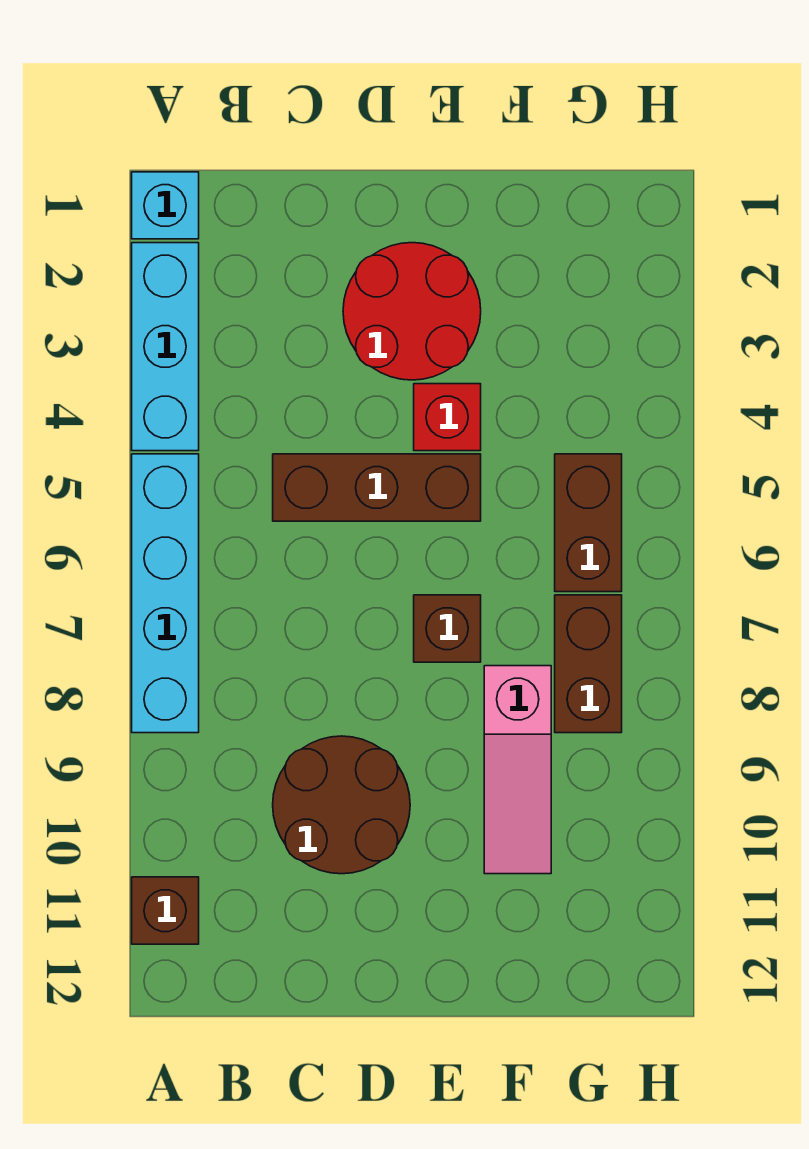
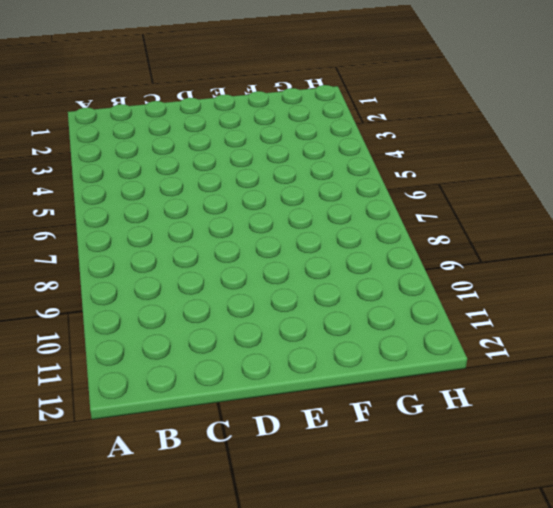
none -> cyan brick A1 level 1
none -> cyan brick A2:A4 level 1
none -> cyan brick A5:A8 level 1

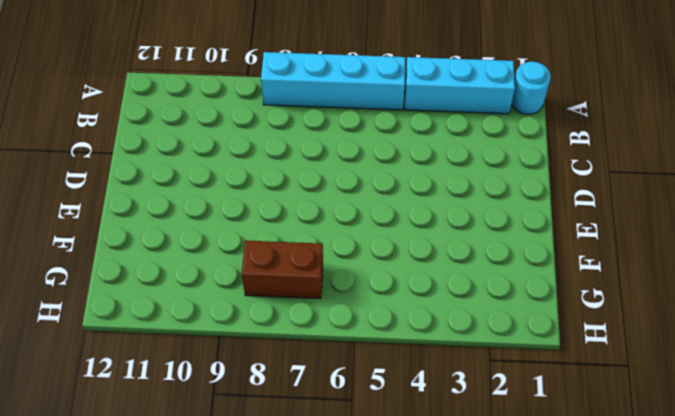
cyan round brick A1 level 1 -> cyan brick A1 level 1
none -> brown brick A11 level 1
none -> brown brick C5:E5 level 1
none -> brown round brick C9:D10 level 1

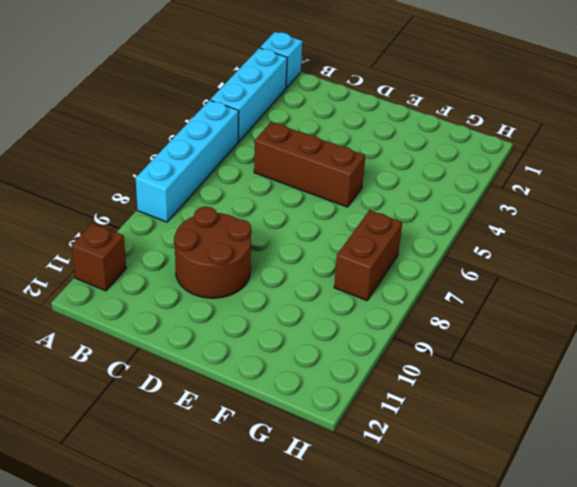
none -> red round brick D2:E3 level 1
none -> red brick E4 level 1
none -> brown brick E7 level 1

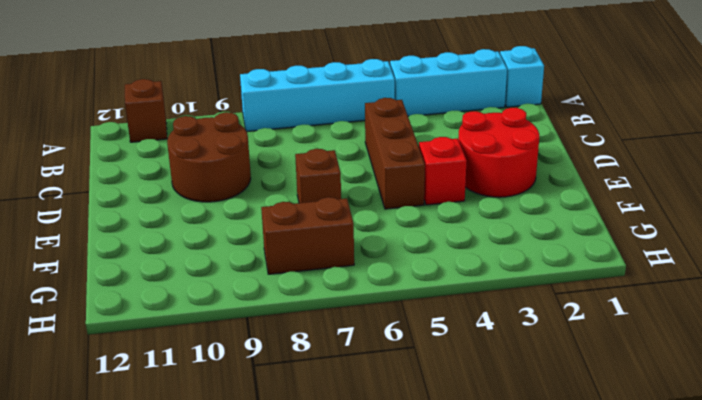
none -> pink slope F8:F10 level 1 top 8
none -> brown brick G5:G6 level 1

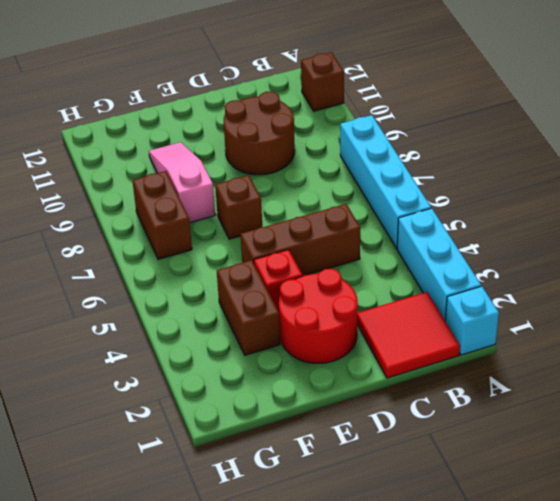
red tile B1:C2 level 1 -> none
brown brick F3:F4 level 1 -> brown brick G5:G6 level 1

